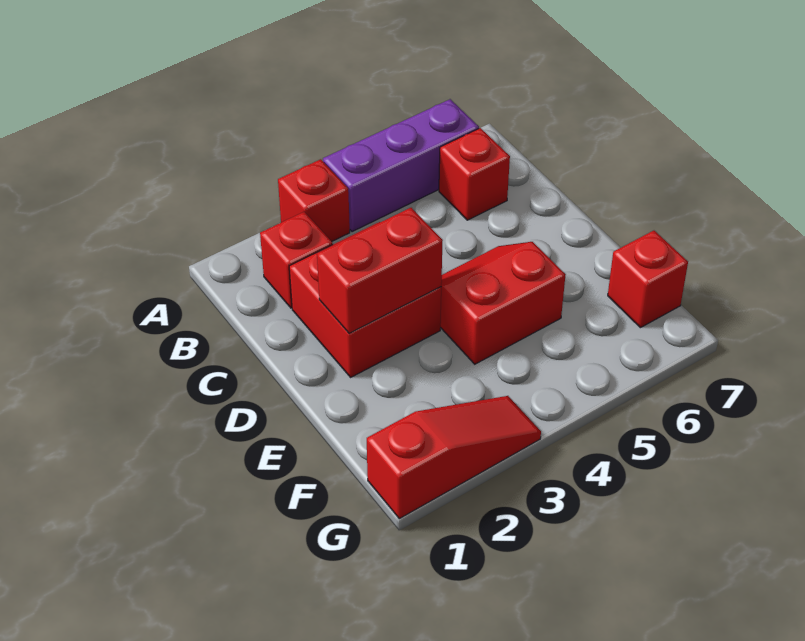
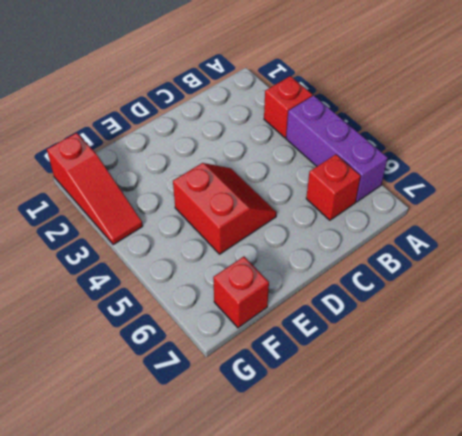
none -> red brick B2 level 1
none -> red brick C2:D3 level 1

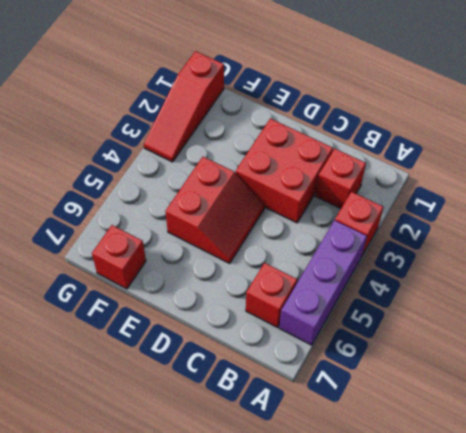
none -> red brick D2:D3 level 2

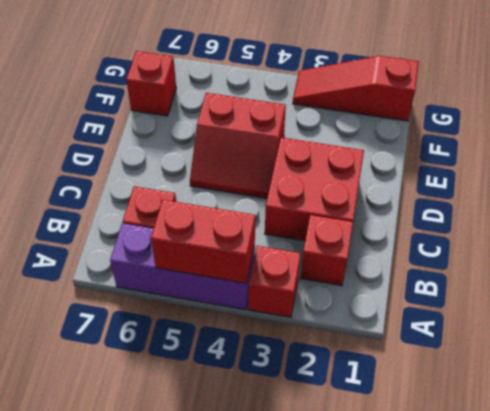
red brick A4:A5 level 2 -> red brick D2:D3 level 2

